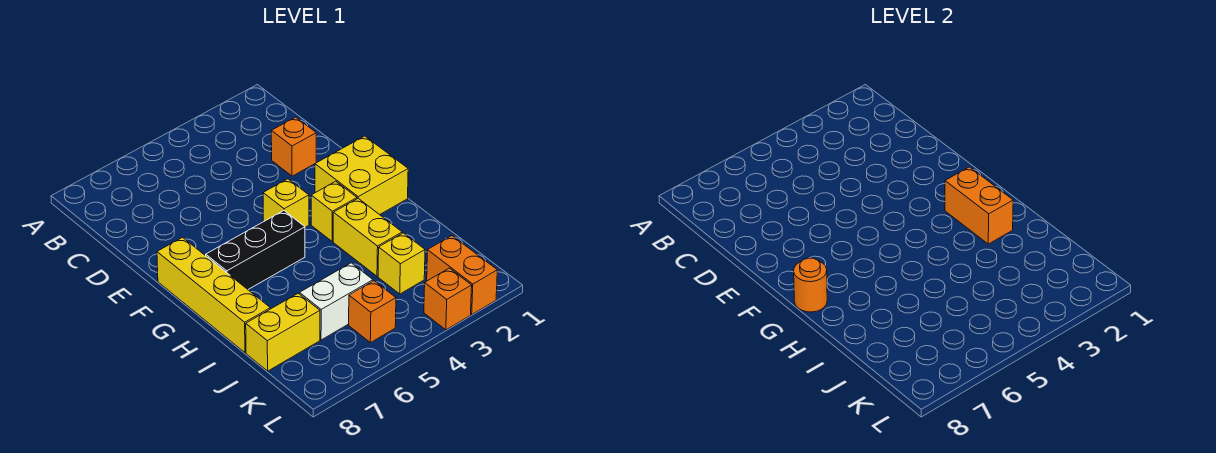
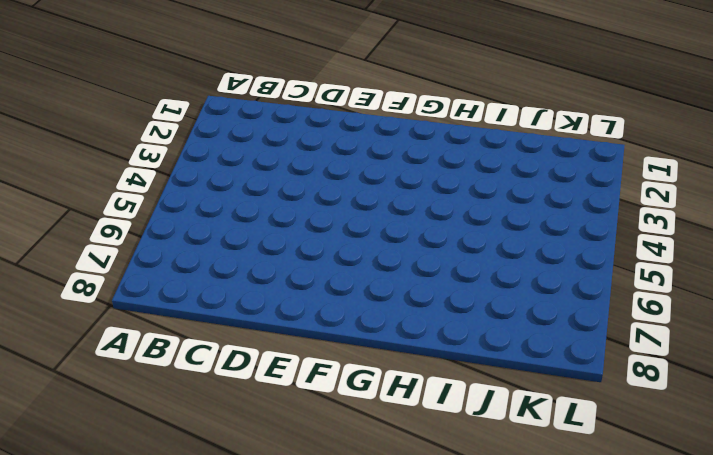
none -> orange brick D2 level 1
none -> yellow brick F1:G2 level 1
none -> yellow brick F4 level 1

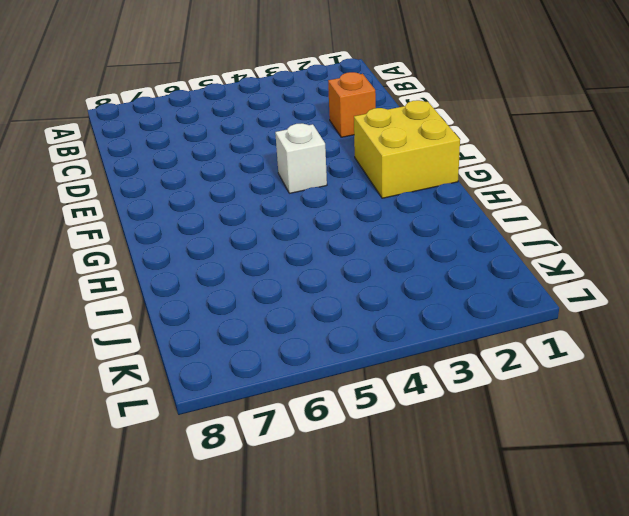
white brick F4 level 1 -> yellow brick F4 level 1
none -> yellow brick F8:I8 level 1
none -> yellow brick G3 level 1
none -> black brick G5:G7 level 1

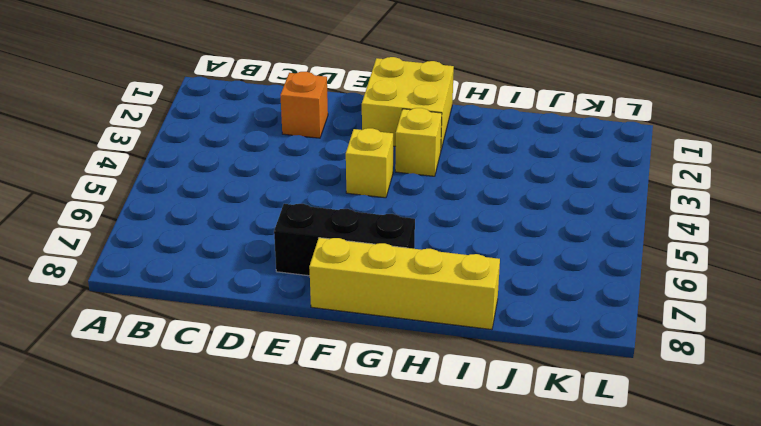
black brick E7:G7 level 1 -> black brick G5:G7 level 1
none -> yellow brick H3:I3 level 1
none -> yellow brick J3 level 1
none -> white brick J5:J6 level 1

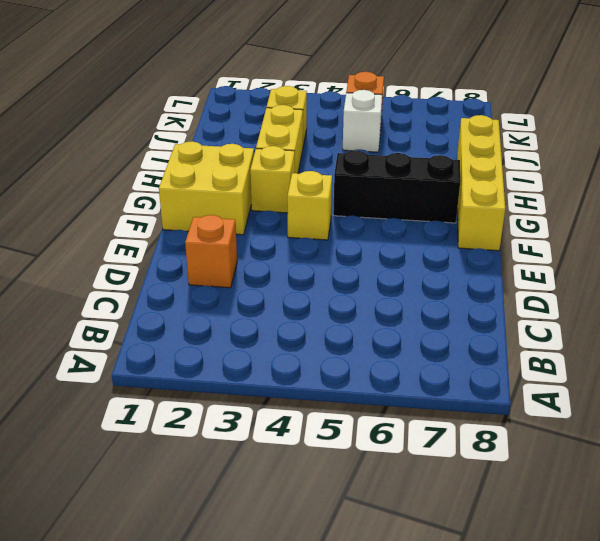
white brick J5 level 1 -> white brick J5:J6 level 1
none -> yellow brick J7:J8 level 1
none -> orange brick K2:L2 level 1
none -> orange brick L3 level 1

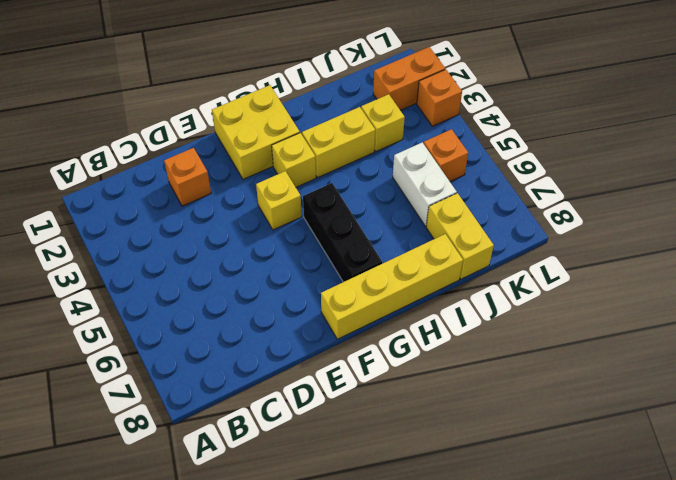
none -> orange brick G2:H2 level 2
none -> orange round brick G8 level 2

